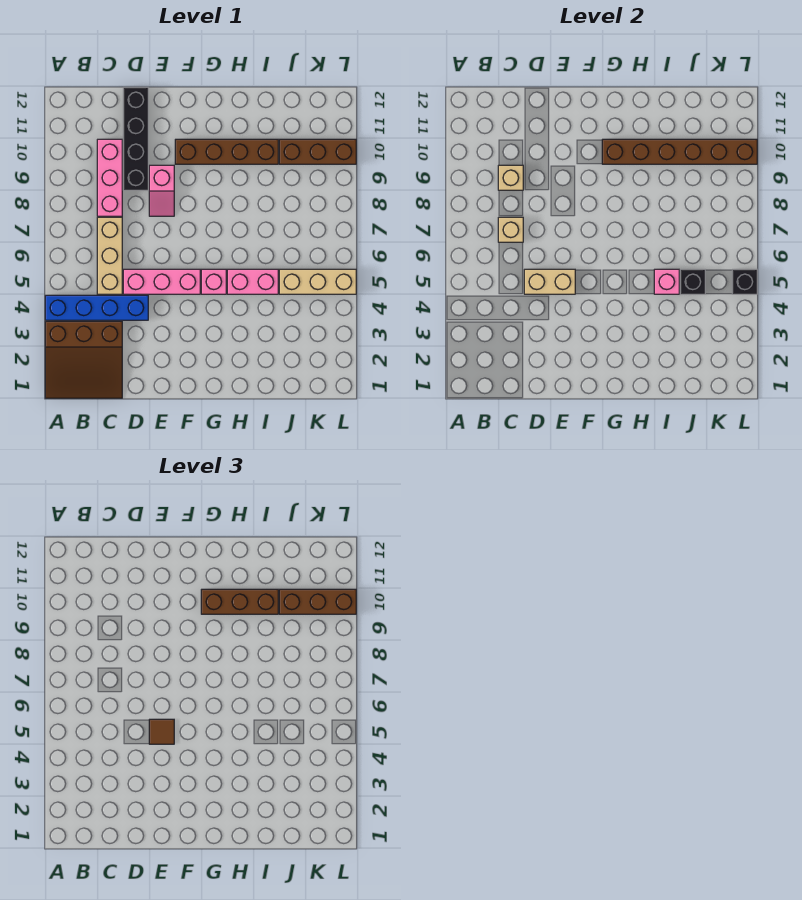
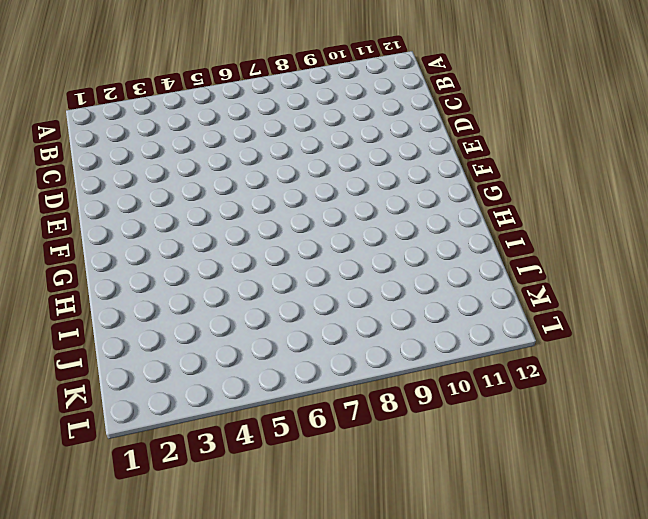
none -> brown slope A1:C3 level 1 top 3
none -> blue brick A4:D4 level 1
none -> tan brick C5:C7 level 1

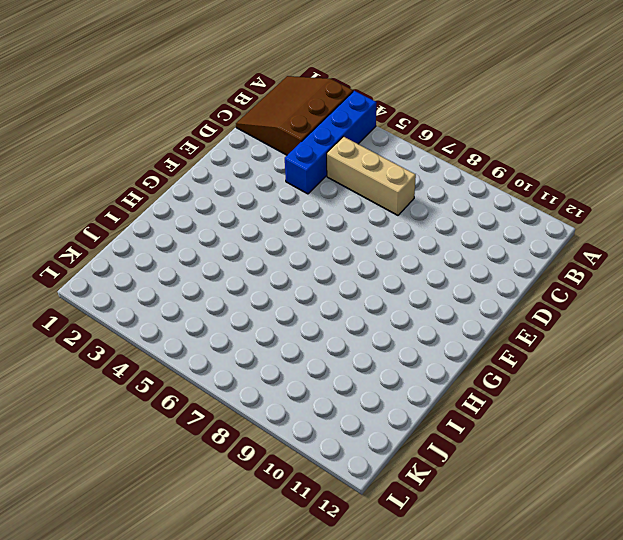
none -> pink brick C8:C10 level 1
none -> pink brick D5:F5 level 1
none -> black brick D9:D12 level 1

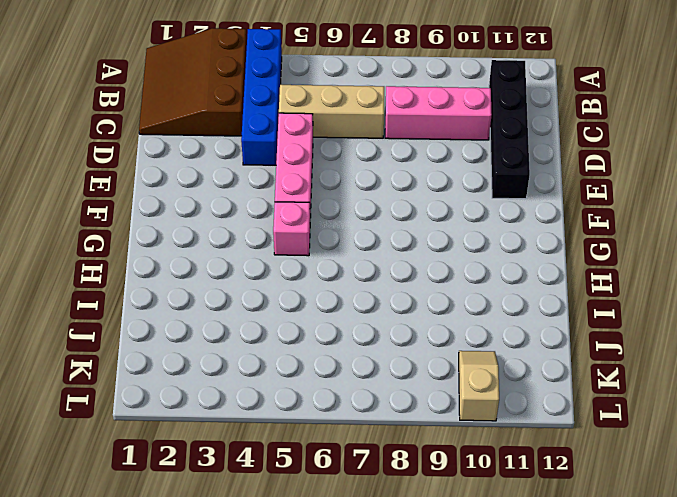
black brick B11:E11 level 1 -> black brick D9:D12 level 1
tan slope K10:L10 level 1 top L -> brown brick J10:L10 level 1
none -> pink slope E8:E9 level 1 top 9
none -> brown brick F10:I10 level 1
none -> pink brick H5:I5 level 1

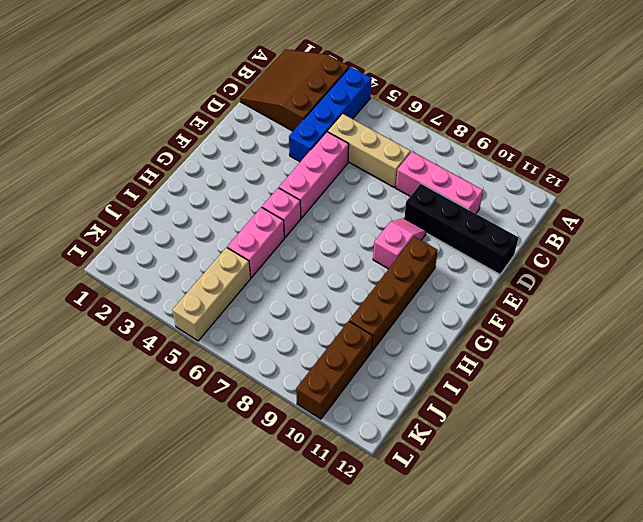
pink slope E9:F9 level 1 top F -> pink slope E8:E9 level 1 top 9
none -> tan brick C7 level 2
none -> tan brick C9 level 2
none -> tan brick D5:E5 level 2

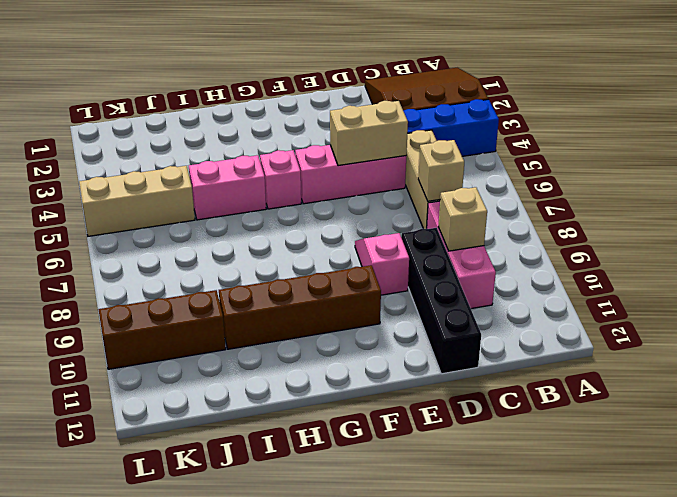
none -> brown brick G10:L10 level 2
none -> pink brick I5 level 2
none -> black brick J5 level 2

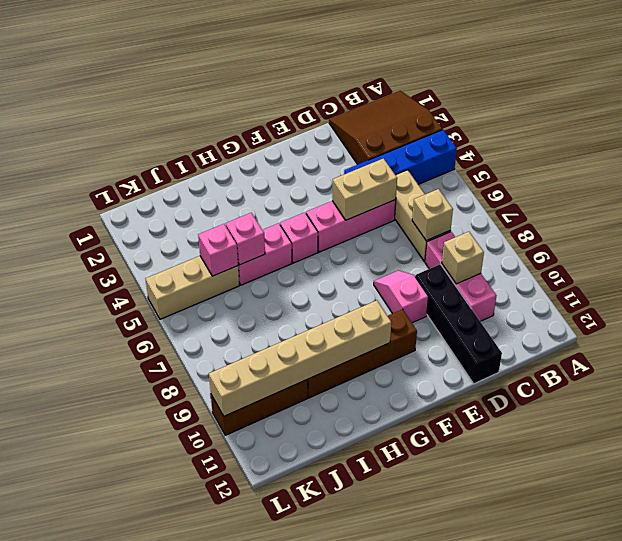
tan brick G10:L10 level 2 -> brown brick G10:L10 level 2
pink brick J5 level 2 -> black brick J5 level 2
none -> black brick L5 level 2
none -> brown tile E5 level 3
none -> brown brick G10:I10 level 3

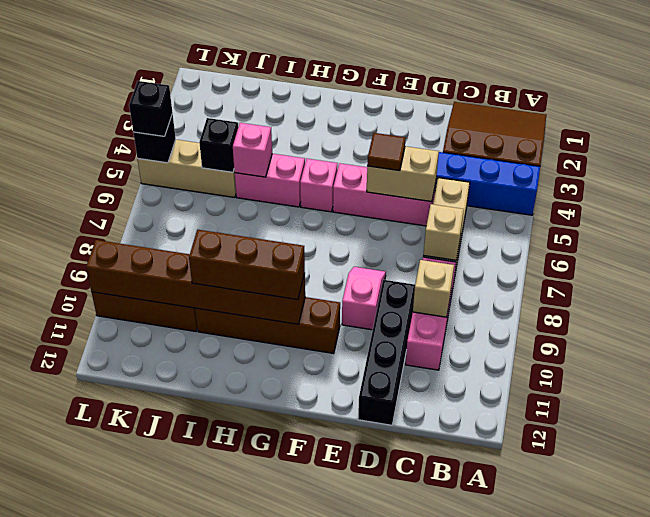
black brick L5 level 3 -> none
none -> brown brick J10:L10 level 3

